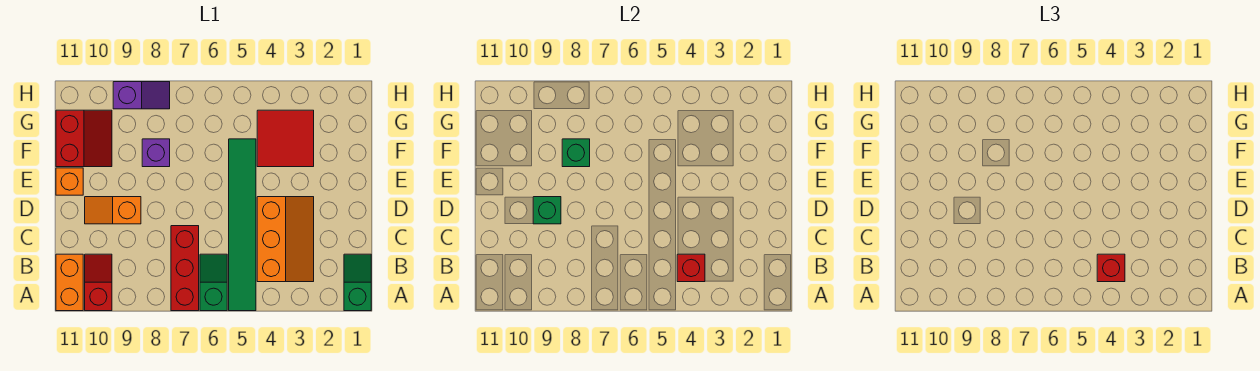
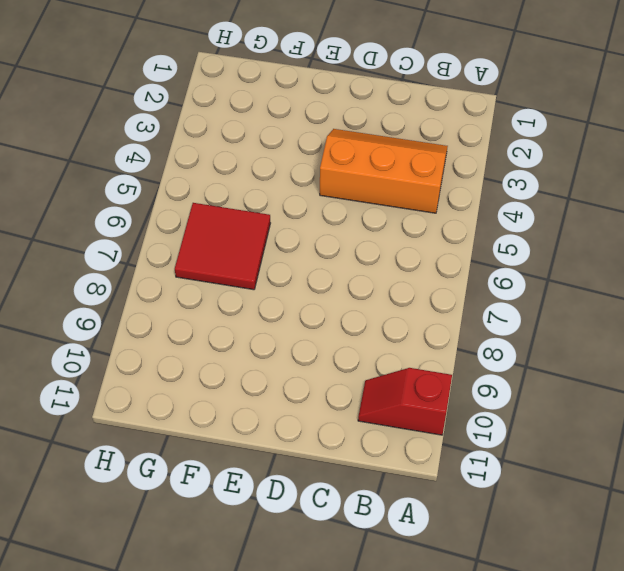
red tile F6:G7 level 1 -> red tile F3:G4 level 1
none -> green slope A1:B1 level 1 top A
none -> green tile A5:F5 level 1
none -> green slope A6:B6 level 1 top A

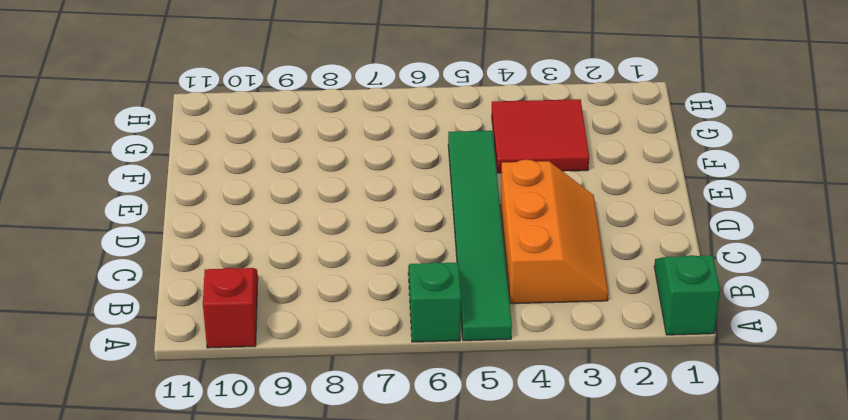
none -> red brick A7:C7 level 1
none -> orange brick A11:B11 level 1
none -> orange slope D9:D10 level 1 top 9

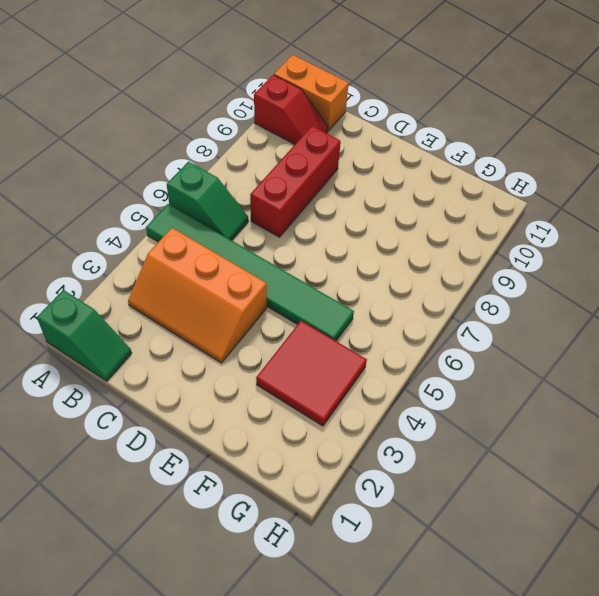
red brick C7:C9 level 1 -> red brick A7:C7 level 1
none -> orange slope D9:D10 level 1 top 9
none -> orange brick E11 level 1
none -> purple brick F8 level 1

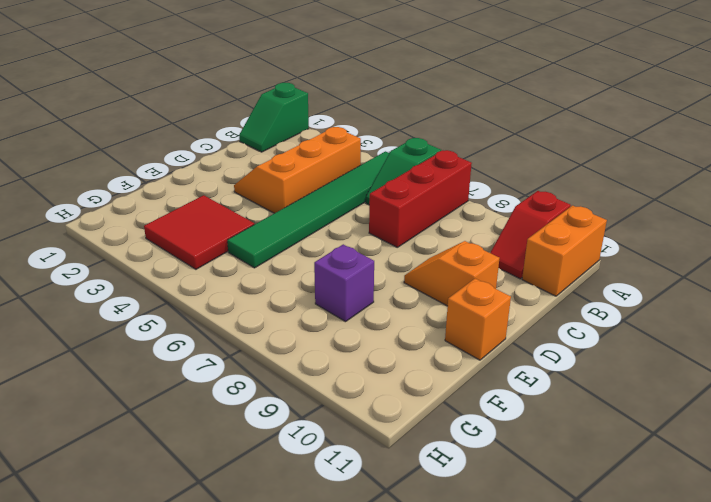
orange slope D9:D10 level 1 top 10 -> orange slope D9:D10 level 1 top 9
none -> red slope F10:G11 level 1 top 11
none -> purple slope H8:H9 level 1 top 9
none -> red brick B4 level 2

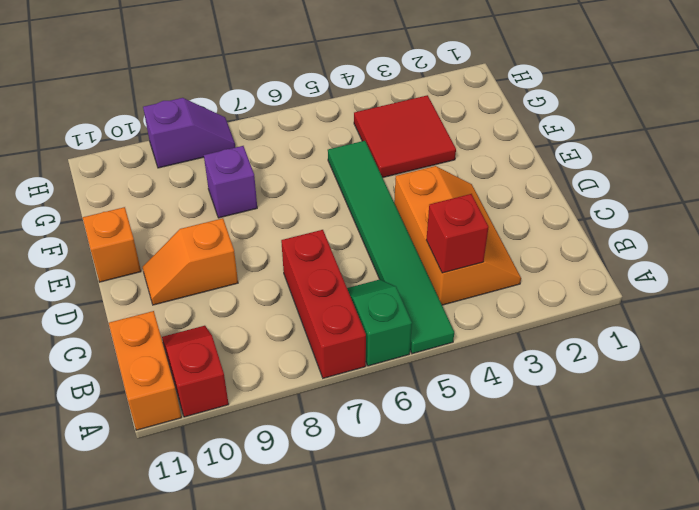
none -> green slope A1:B1 level 1 top A
none -> red slope F10:G11 level 1 top 11
none -> green brick D9 level 2

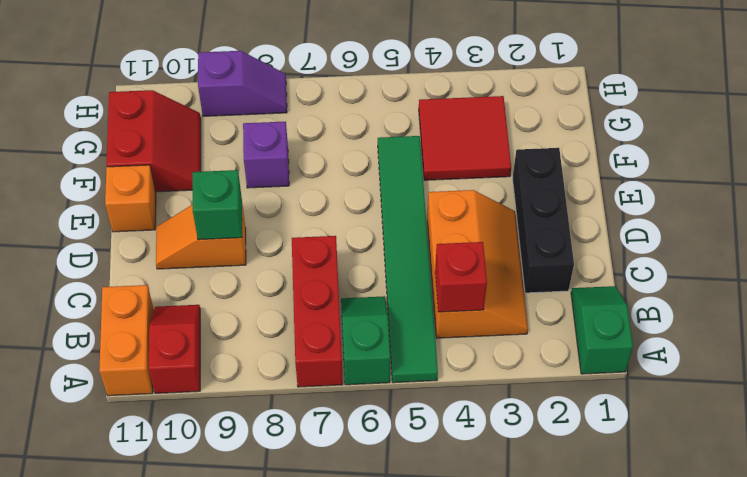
black brick C2:E2 level 1 -> none
none -> green brick F8 level 2
none -> red brick B4 level 3

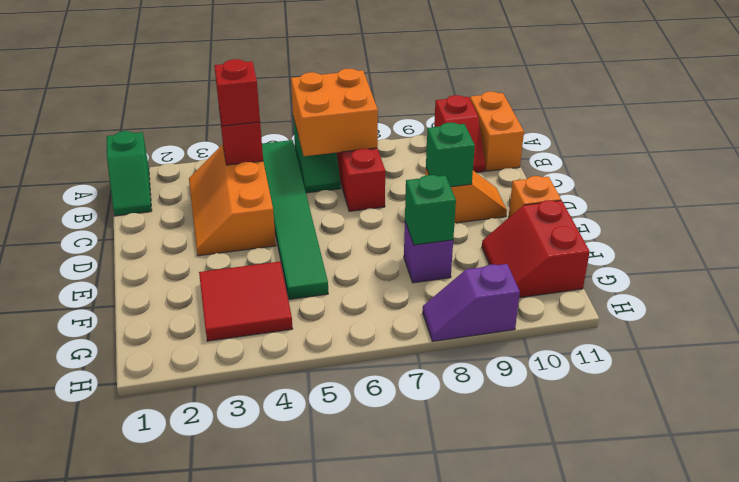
orange brick A6:B7 level 2 -> none

